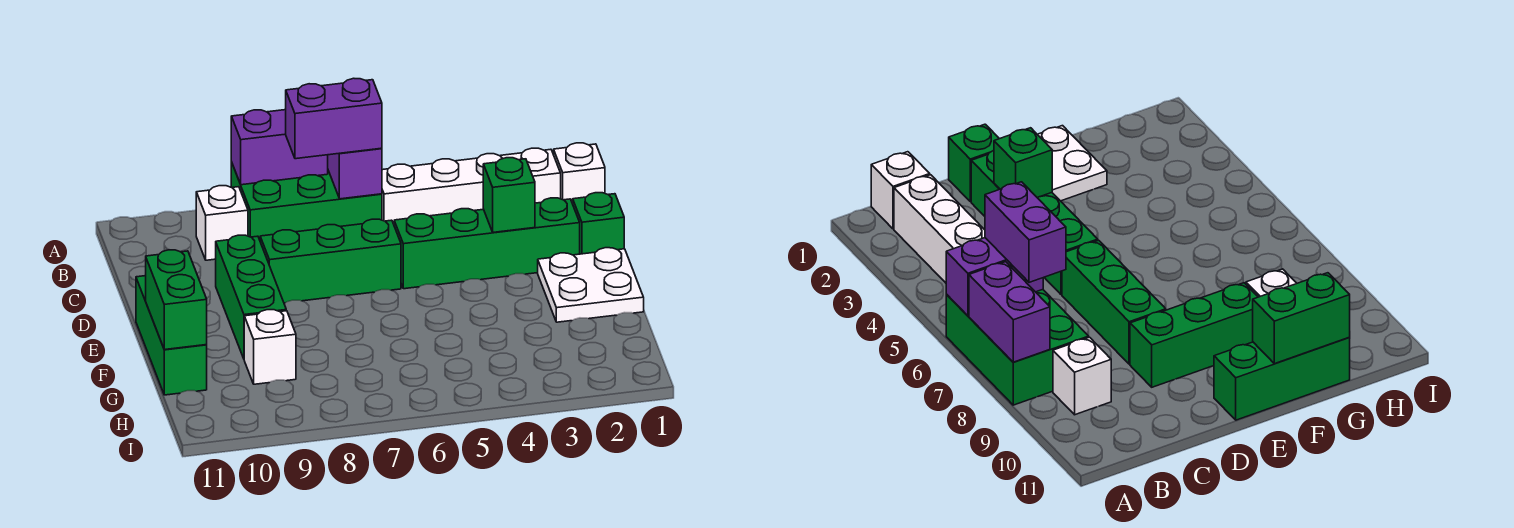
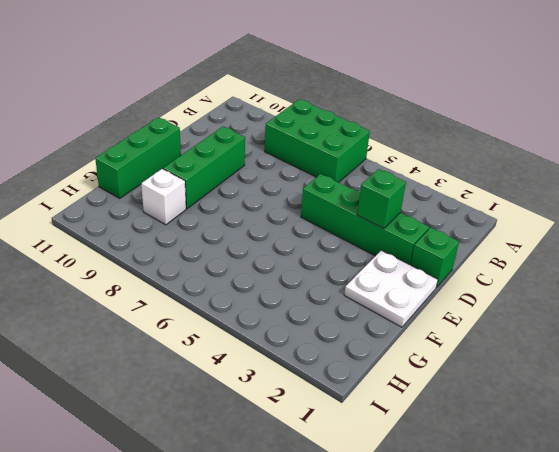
none -> white brick B1 level 1
none -> white brick B2:B5 level 1
none -> white brick B9 level 1

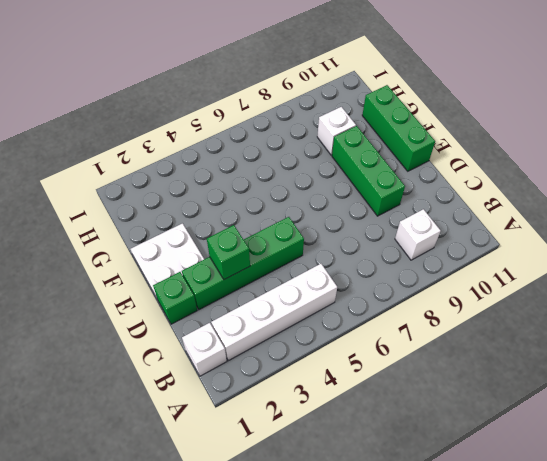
none -> green brick A6:B8 level 1
none -> green brick D6:D8 level 1
none -> purple brick A6:B6 level 2

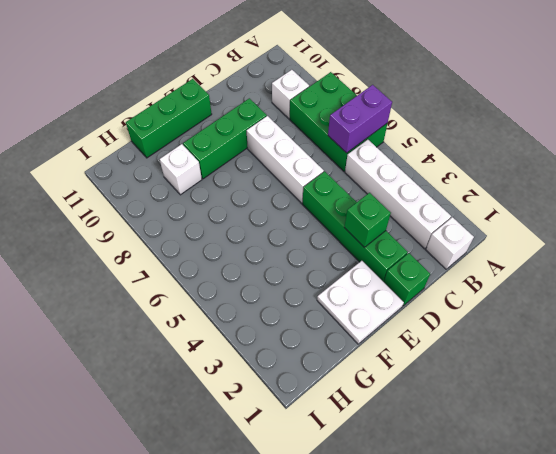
white brick D6:D8 level 1 -> green brick D6:D8 level 1
none -> purple brick A7:A8 level 2
none -> green brick F11:G11 level 2
none -> purple brick B6:B7 level 3

